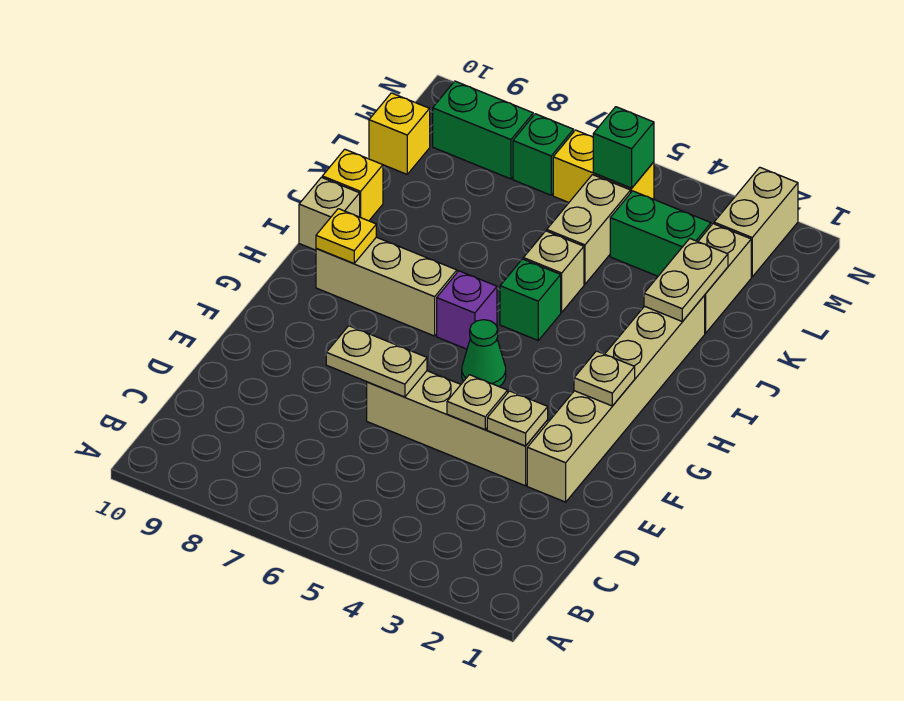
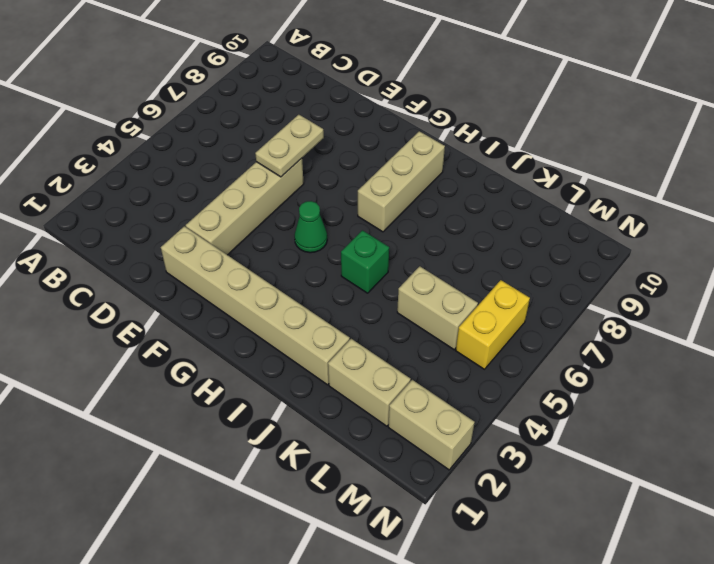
none -> purple brick H6 level 1
none -> tan brick I10 level 1
none -> tan brick J5 level 1

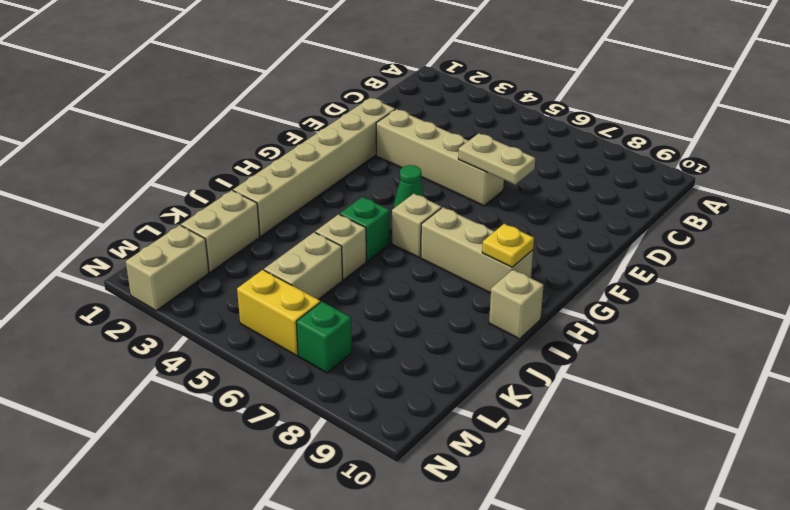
tan brick H6 level 1 -> purple brick H6 level 1
none -> yellow brick J10 level 1
none -> green brick L3:L4 level 1
none -> yellow brick L10 level 1

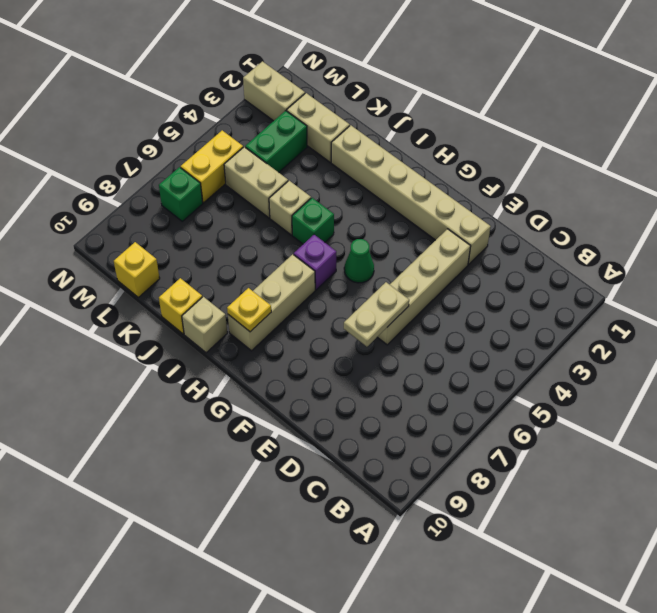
none -> green brick M8:M9 level 1
none -> tan plate E3 level 2
none -> tan plate E4 level 2

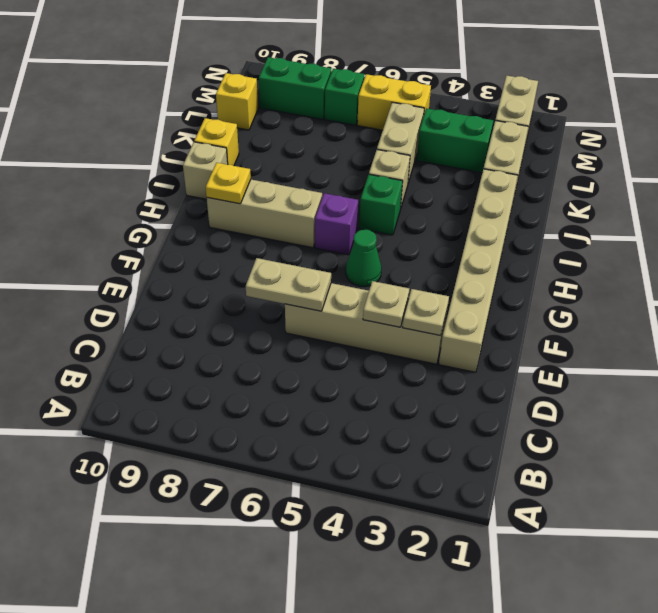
none -> tan plate G2 level 2
none -> tan plate J2:K2 level 2
none -> green brick M5 level 2

